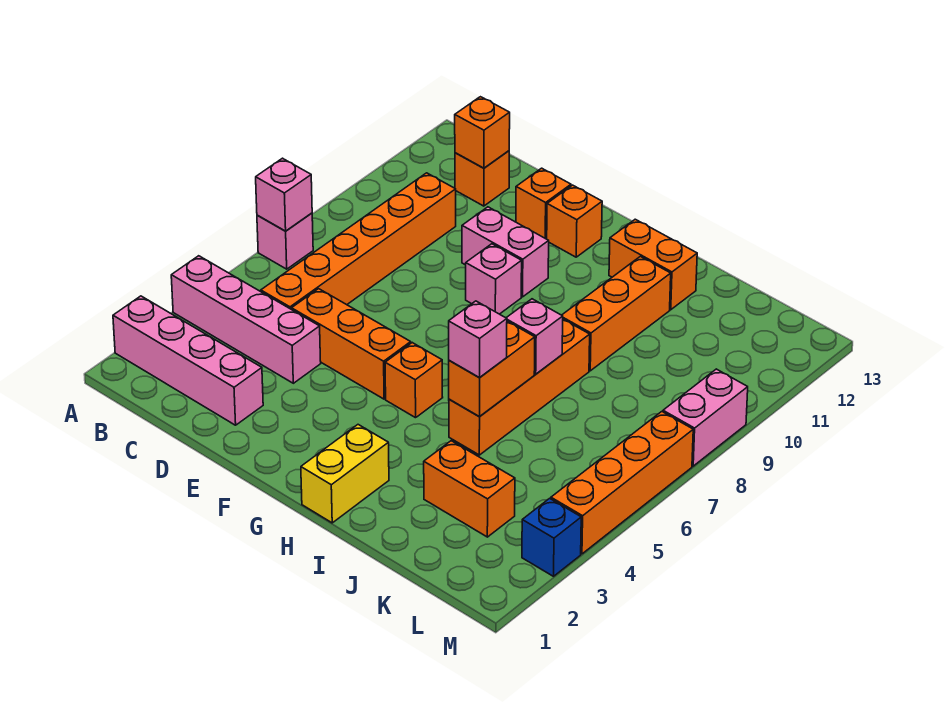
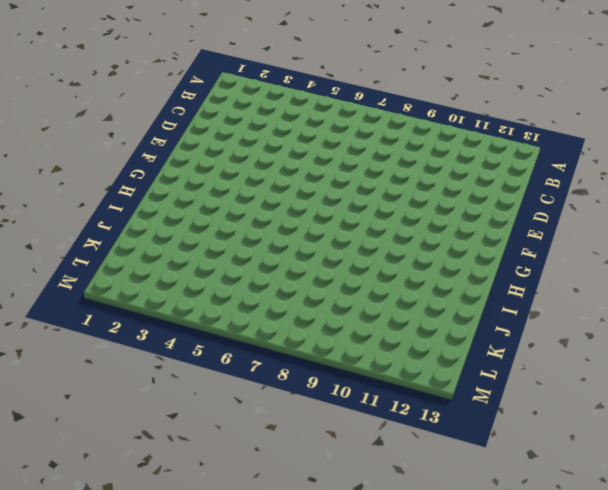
none -> pink brick A2:D2 level 1
none -> pink brick A4:D4 level 1
none -> pink brick A7 level 1

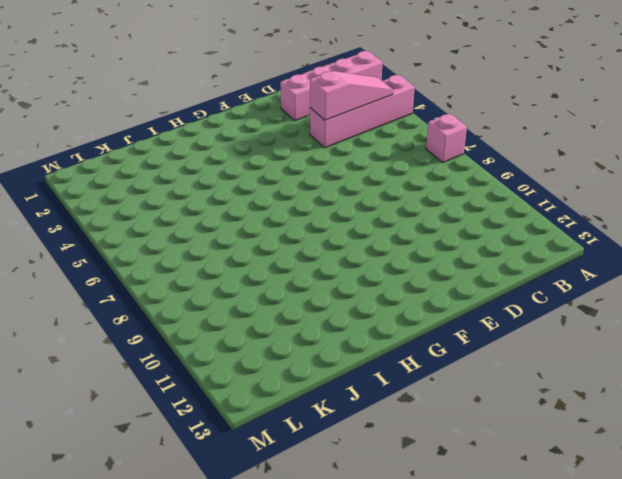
pink slope B4:D4 level 2 top D -> none
none -> orange brick C5:C10 level 1
none -> orange brick C12 level 1
none -> orange brick D5:F5 level 1

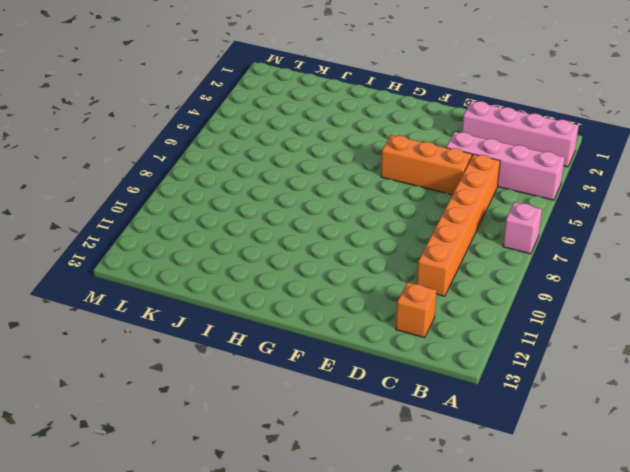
none -> pink brick E10:F10 level 1
none -> orange brick E12 level 1
none -> pink brick F9 level 1

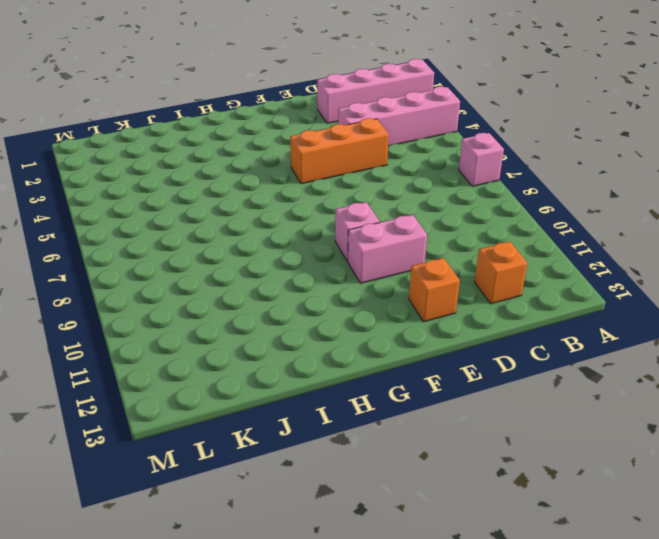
none -> orange brick C5:C10 level 1
none -> orange brick F12 level 1
none -> orange brick G5 level 1

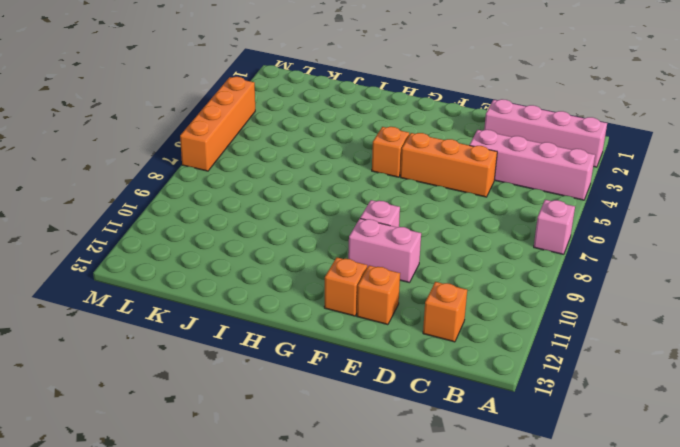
none -> orange brick C5:C10 level 1
none -> yellow brick H1:H2 level 1
none -> orange brick H12:I12 level 1

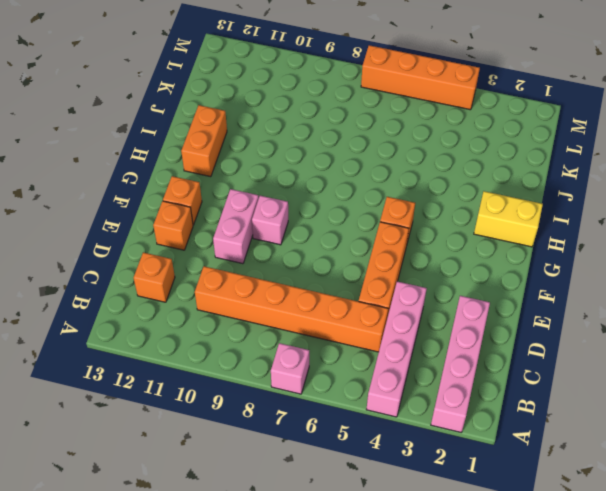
none -> orange brick I5:I8 level 1
none -> orange brick I9:I11 level 1
none -> orange brick J3:K3 level 1

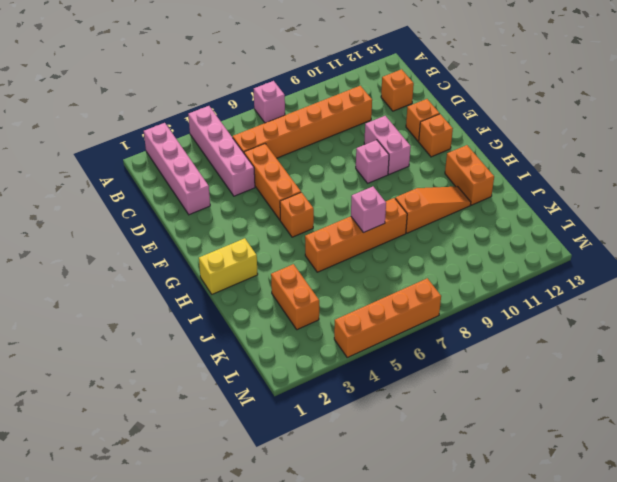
orange slope I9:I11 level 1 top 9 -> orange brick I9:I11 level 1
none -> blue brick M3 level 1
none -> pink brick M8:M9 level 1
none -> pink brick A7 level 2

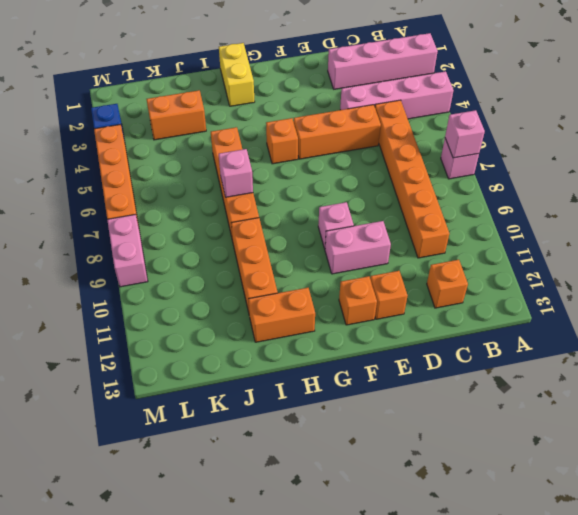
none -> orange brick C12 level 2
none -> orange brick I5:I6 level 2
none -> pink brick I5 level 3

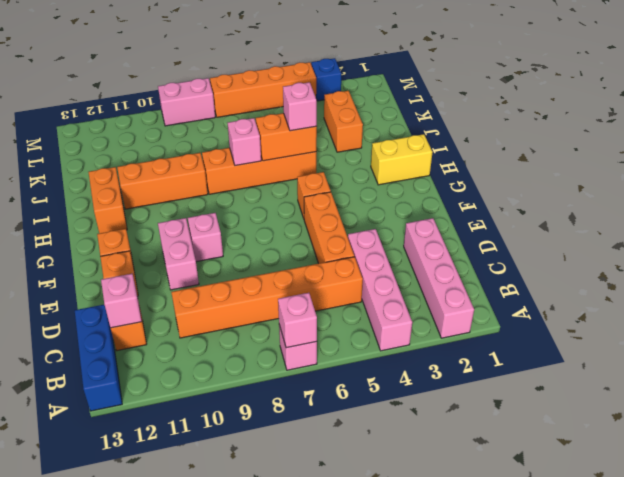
blue brick A13:C13 level 1 -> none
pink brick C12 level 2 -> orange brick C12 level 2

